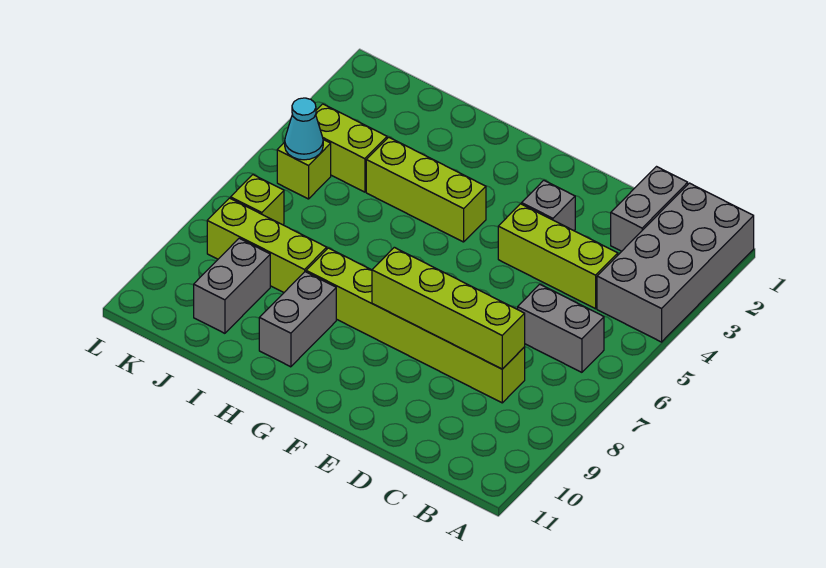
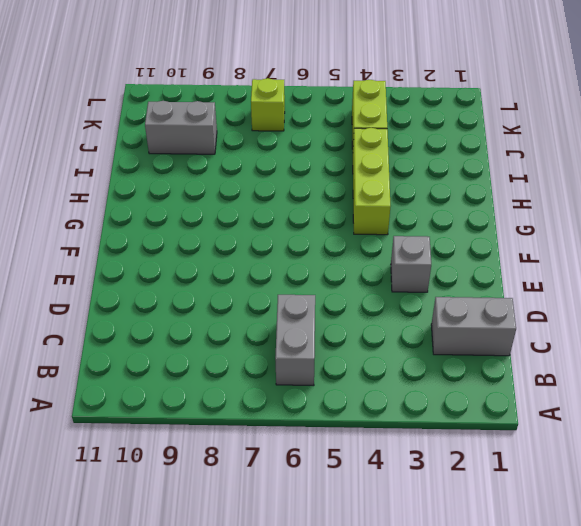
none -> grey brick A1:B4 level 1
none -> lime brick C4:E4 level 1
none -> lime brick C8:H8 level 1

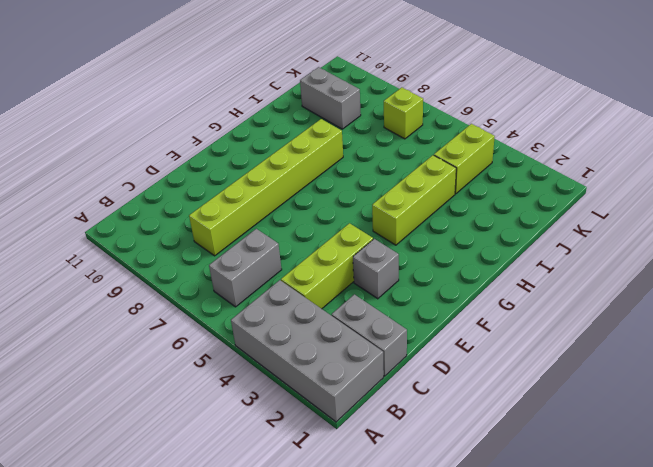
none -> grey brick H9:H10 level 1
none -> lime brick I8:K8 level 1
none -> lime brick K5 level 1

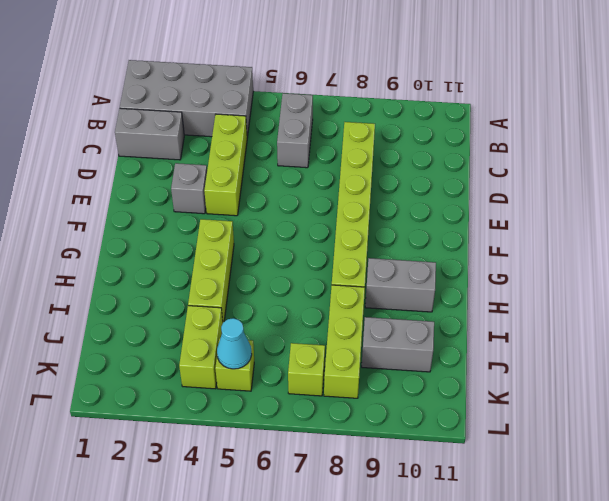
none -> lime brick C8:F8 level 2

